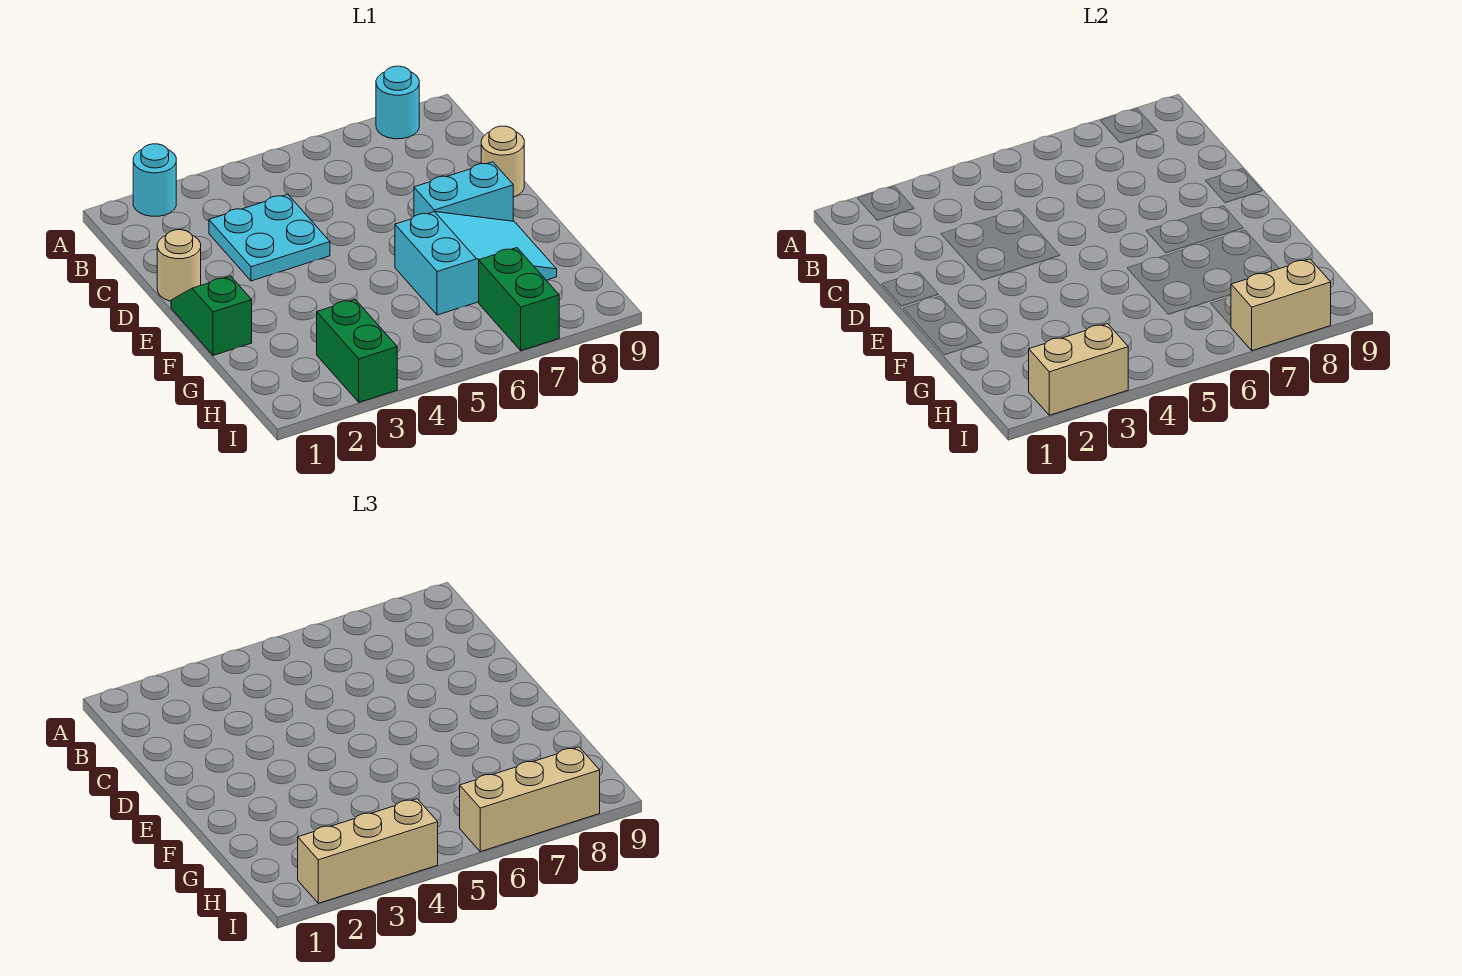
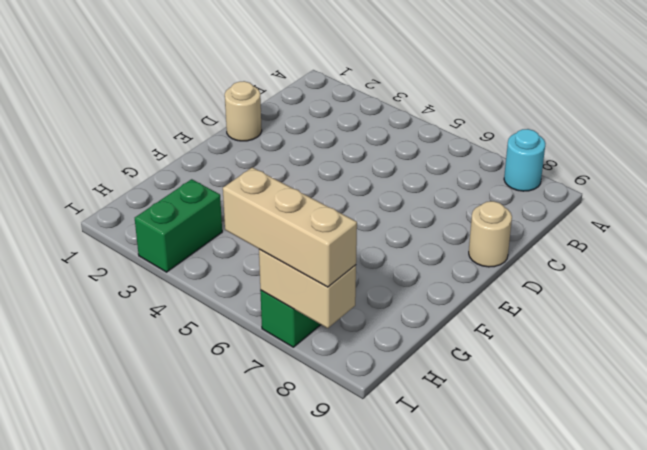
none -> cyan round brick A2 level 1
none -> cyan plate C3:D4 level 1
none -> green slope E1:F1 level 1 top F

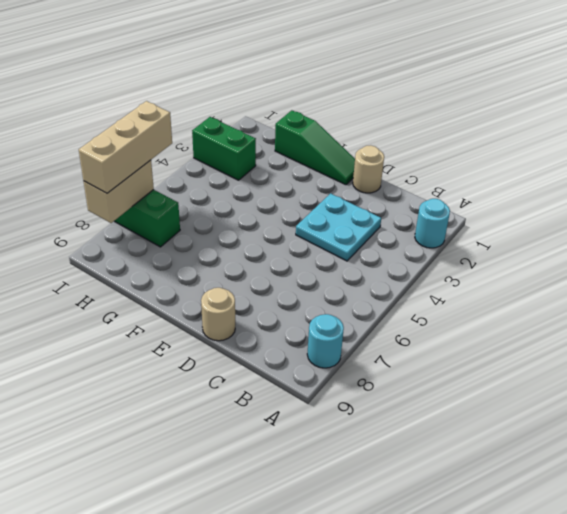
green slope E1:G1 level 1 top G -> green slope E1:F1 level 1 top F
none -> cyan brick E7:E8 level 1
none -> cyan slope F6:G8 level 1 top 6
none -> tan brick I2:I3 level 2

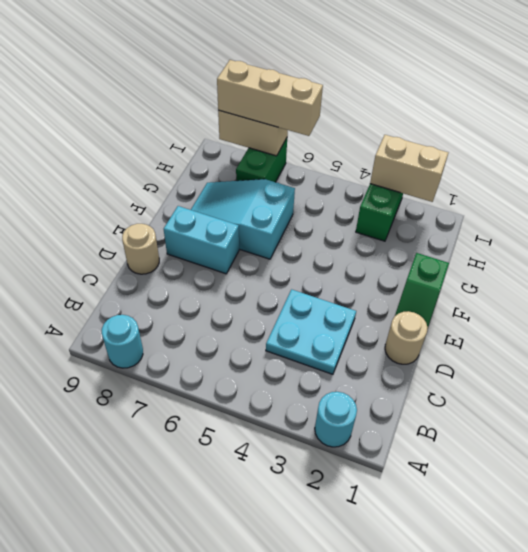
none -> tan brick I2:I4 level 3

